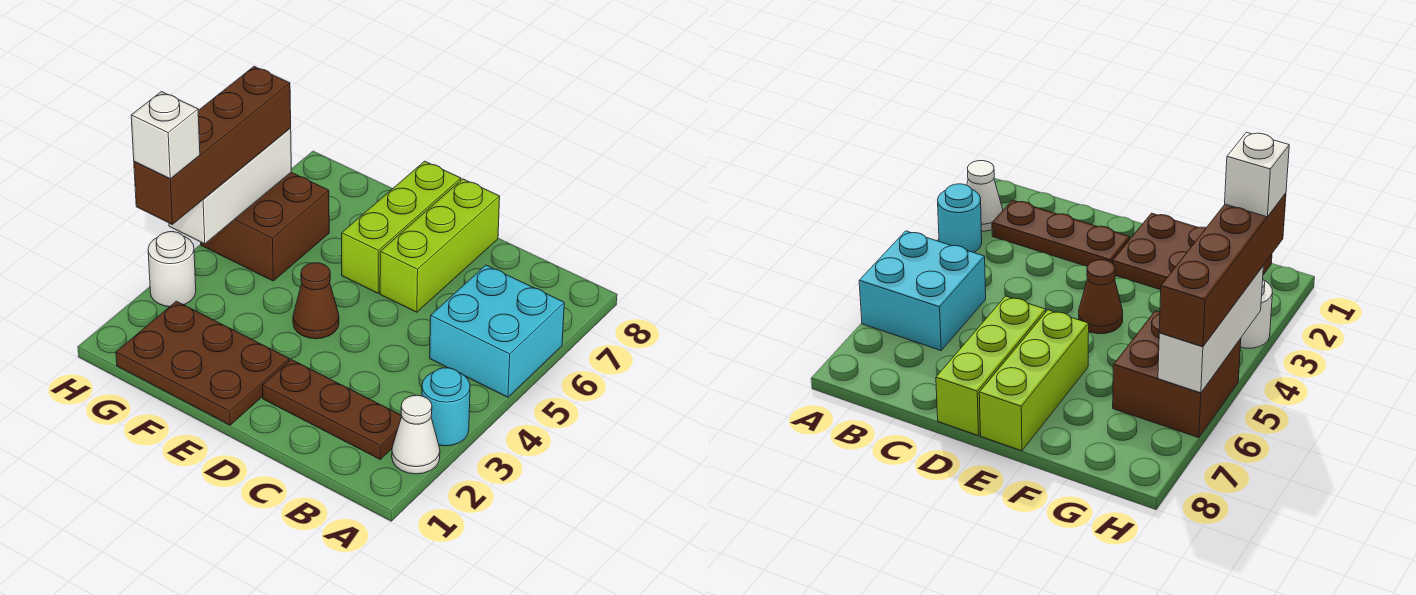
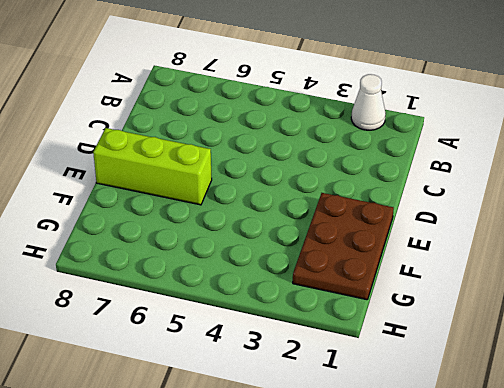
none -> cyan round brick A3 level 1
none -> cyan brick A5:B6 level 1
none -> brown plate B2:D2 level 1

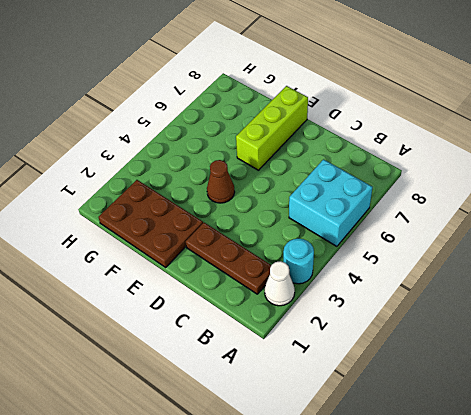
none -> lime brick D6:D8 level 1
none -> brown brick G5:H6 level 1
none -> white round brick H3 level 1

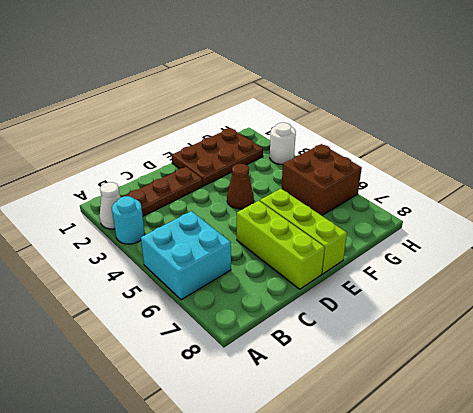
none -> white brick H4:H6 level 2
none -> brown brick H3:H6 level 3
none -> white brick H3 level 4

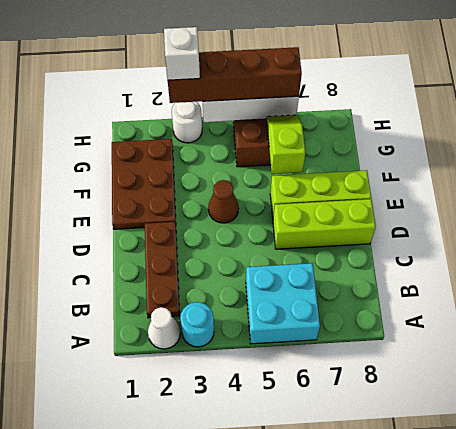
lime slope F6:G6 level 2 top F -> none

